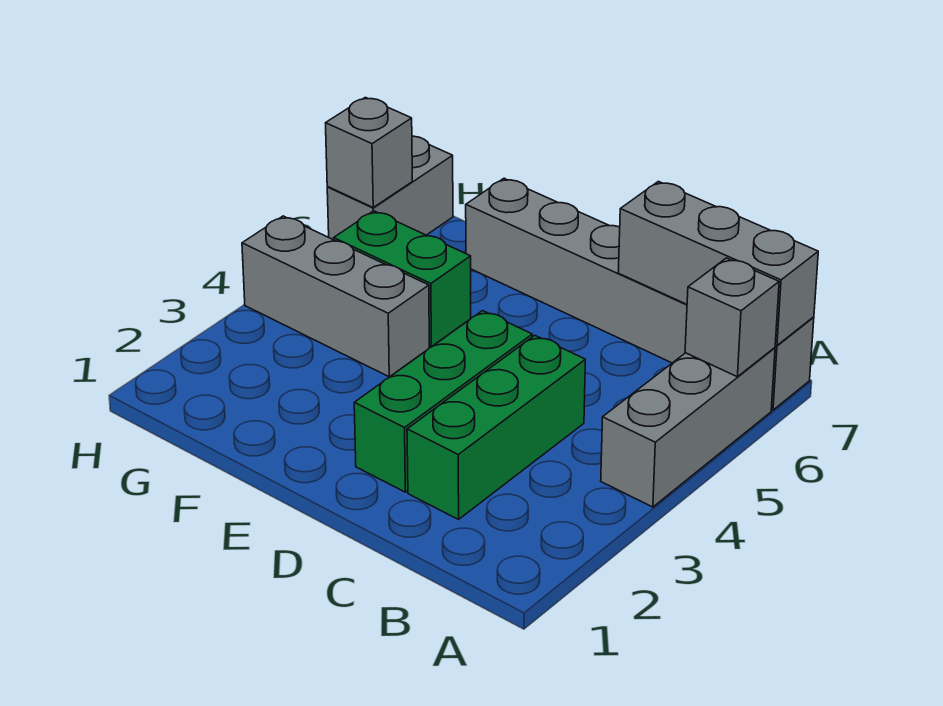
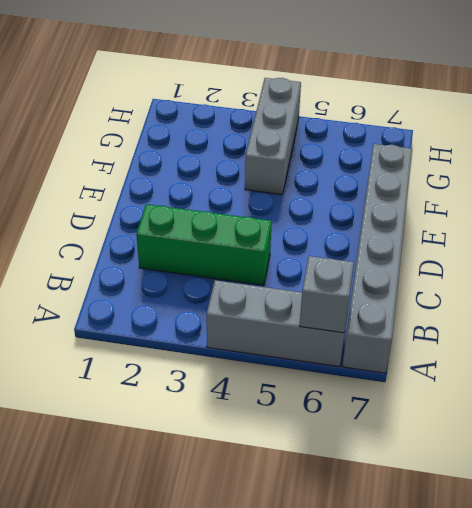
none -> green brick D2:D4 level 1
none -> green brick F5:G5 level 1

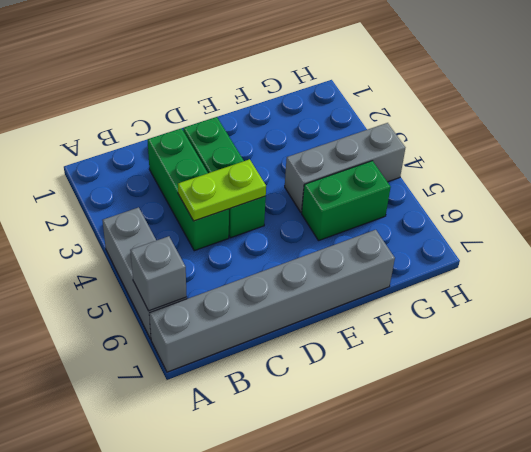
lime plate C4:D4 level 2 -> none
none -> grey brick H6:H7 level 1
none -> grey brick A7:C7 level 2

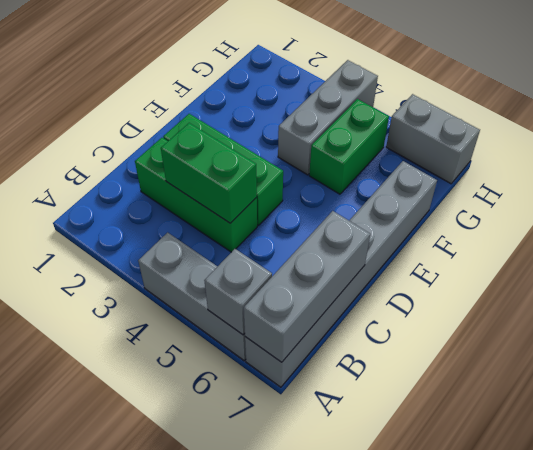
green brick C3:C4 level 2 -> none
none -> grey brick H6 level 2

